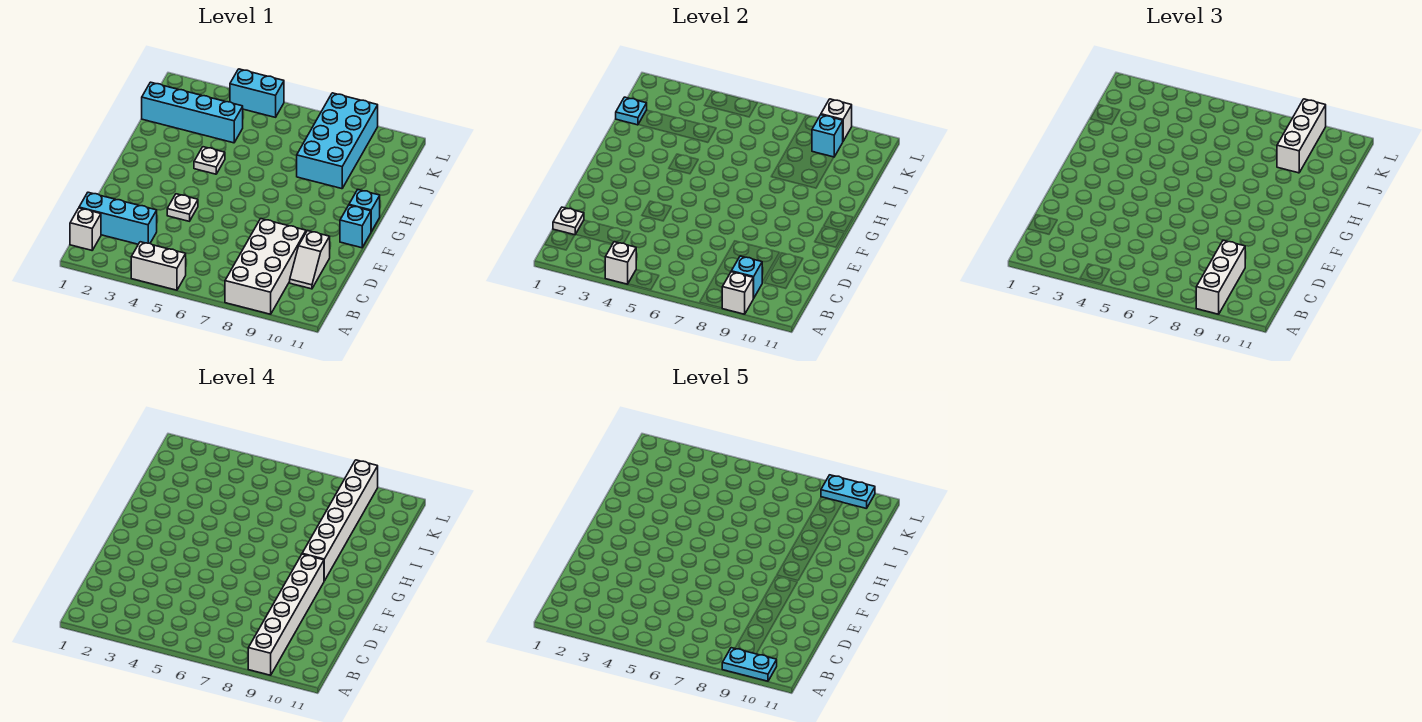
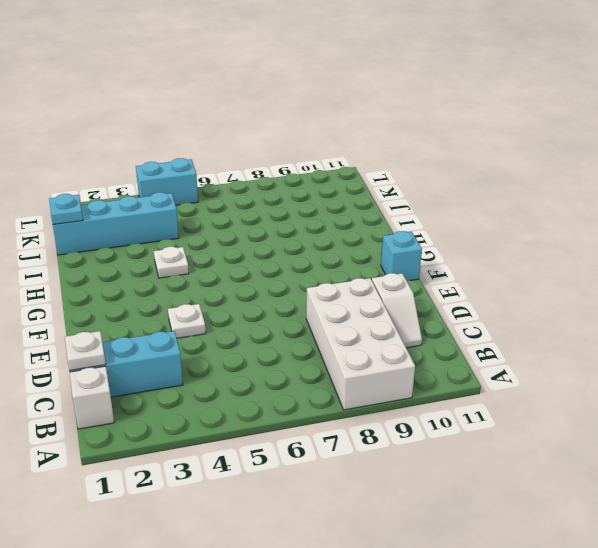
none -> white brick A4:A5 level 1
none -> cyan brick G11 level 1
none -> cyan brick I8:L9 level 1

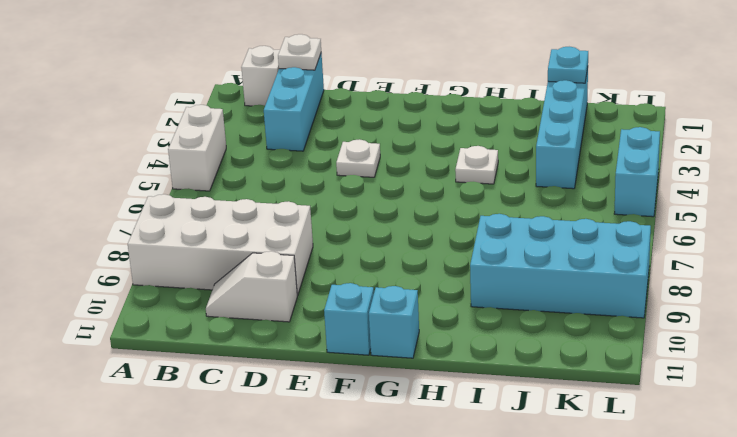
none -> white brick A4 level 2
none -> white brick A9 level 2
none -> cyan brick B9 level 2

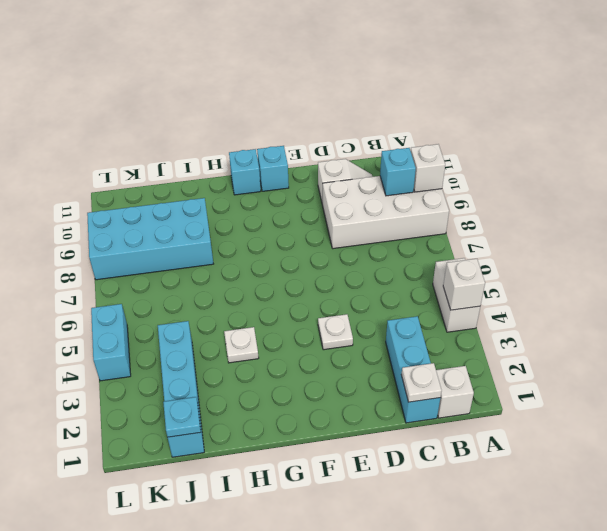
none -> cyan brick K9 level 2
none -> white brick L9 level 2
none -> white brick A9:C9 level 3

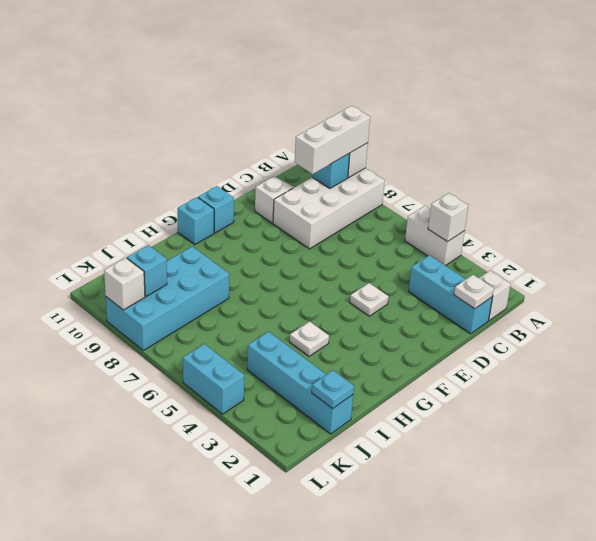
none -> white brick J9:L9 level 3
none -> white brick A9:F9 level 4
none -> white brick G9:L9 level 4

